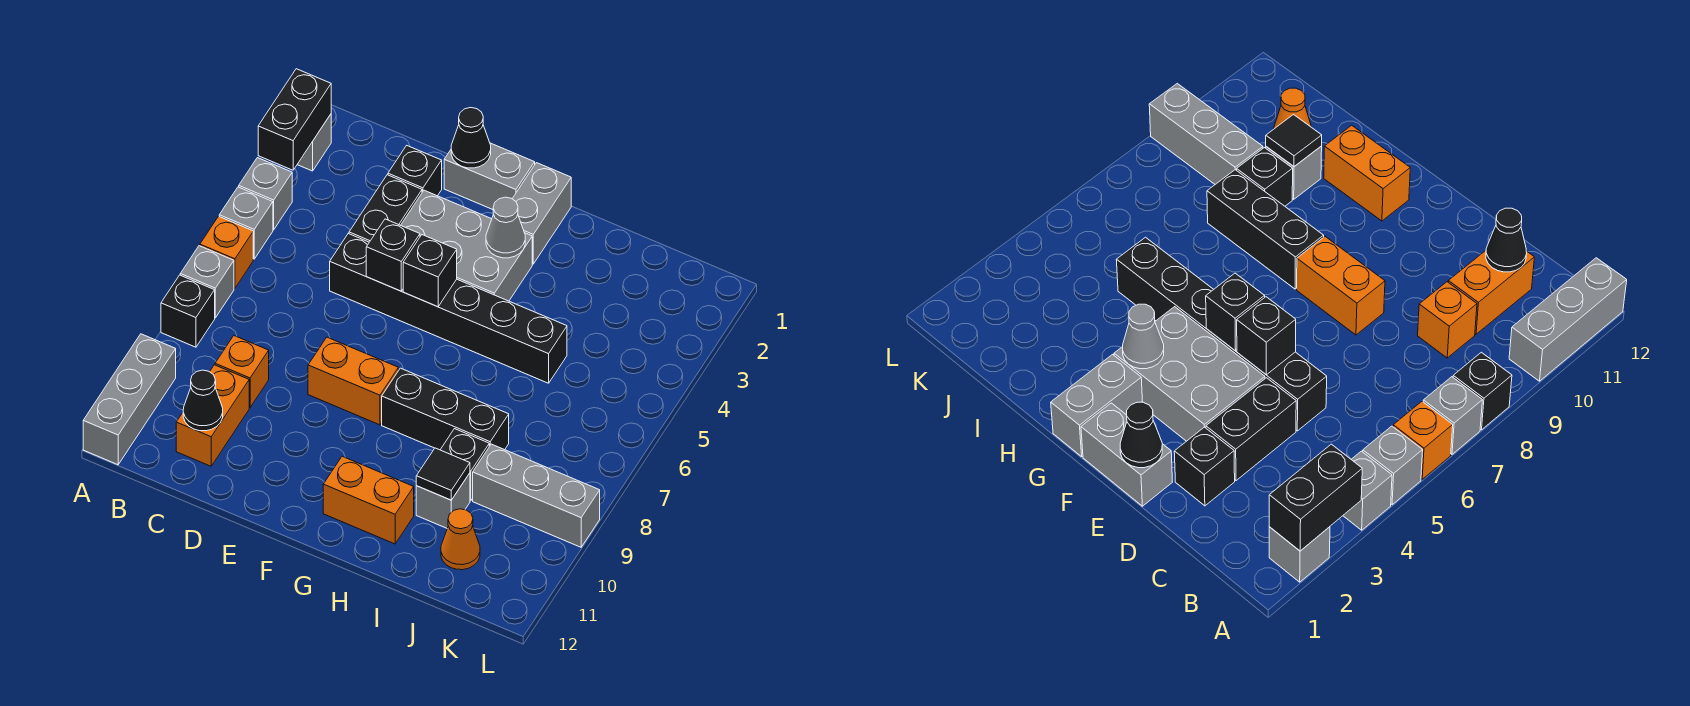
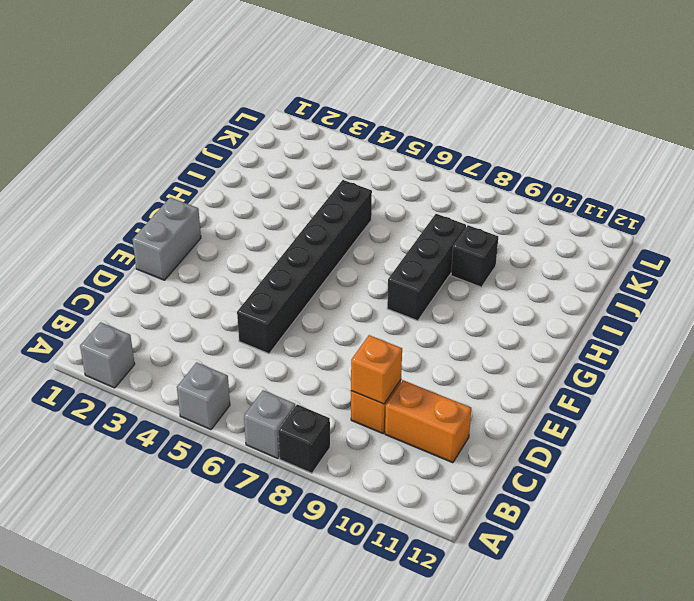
orange brick C9 level 2 -> orange brick A6 level 1
none -> grey brick A4 level 1
none -> grey brick A10:A12 level 1
none -> black brick D2 level 1

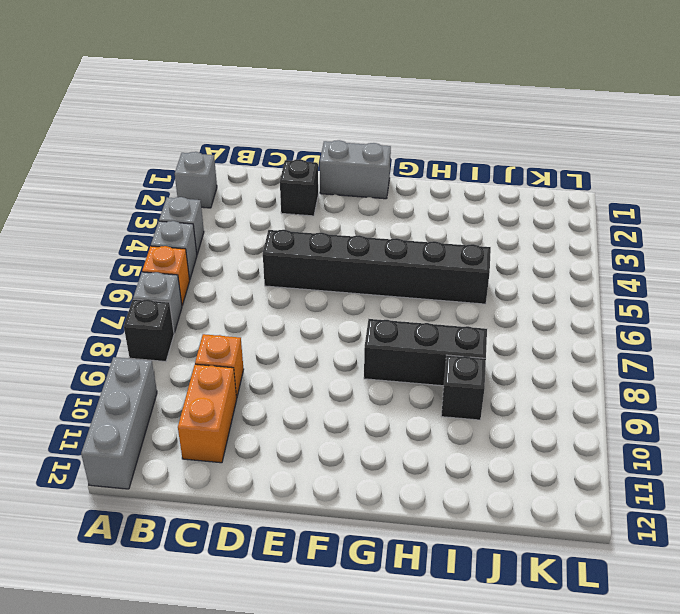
none -> black brick D3:D4 level 1
none -> grey brick E3:G4 level 1
none -> orange brick E8:F8 level 1

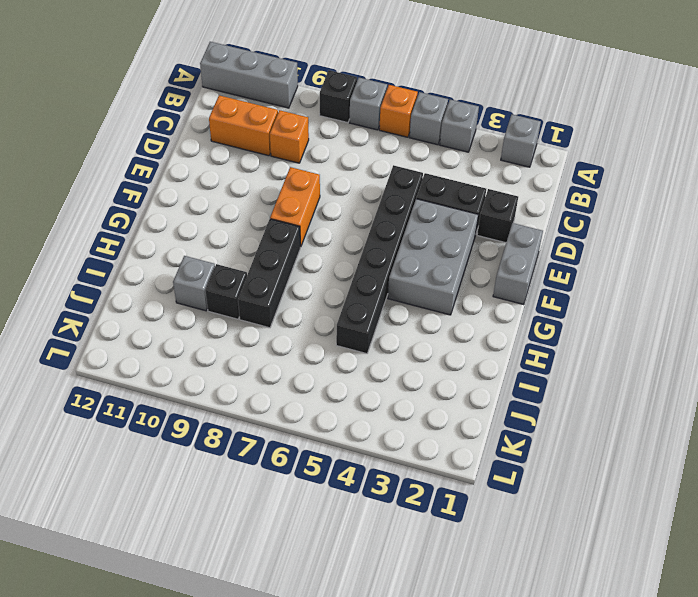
none -> grey brick G1:G2 level 1
none -> orange brick G11:H11 level 1
none -> grey brick J9:L9 level 1

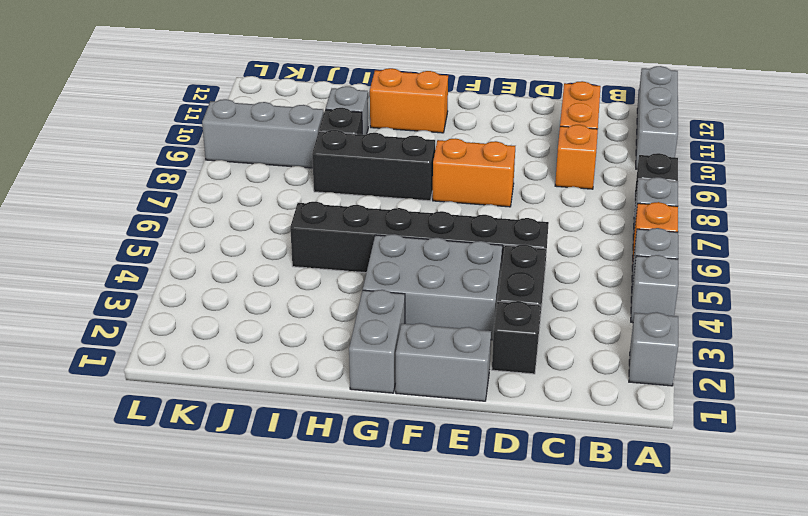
none -> orange cone J11 level 1
none -> black brick A2:A3 level 2
none -> black cone C11 level 2

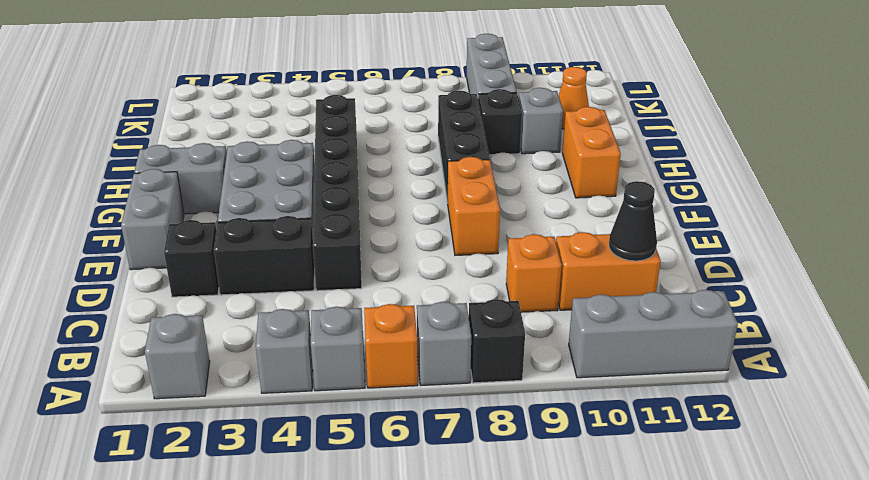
none -> black brick A2:A3 level 2
none -> black cone E1 level 2
none -> black brick E5 level 2

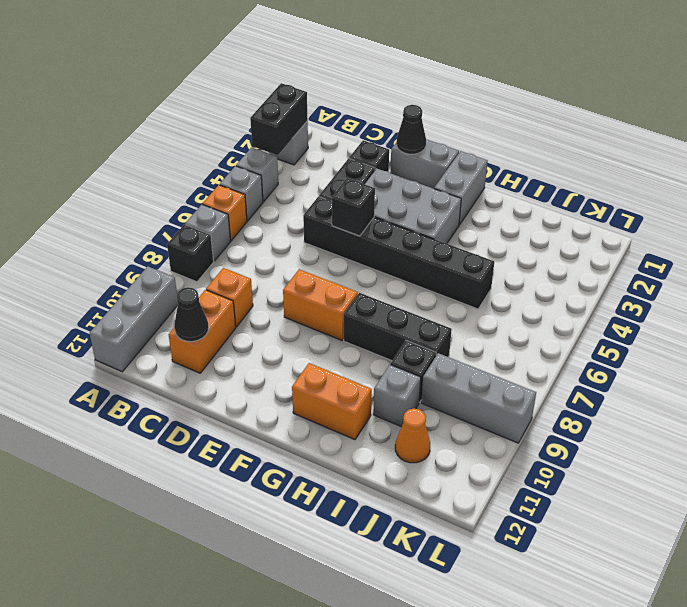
none -> black brick F5 level 2
none -> grey cone G3 level 2
none -> black tile I10 level 2

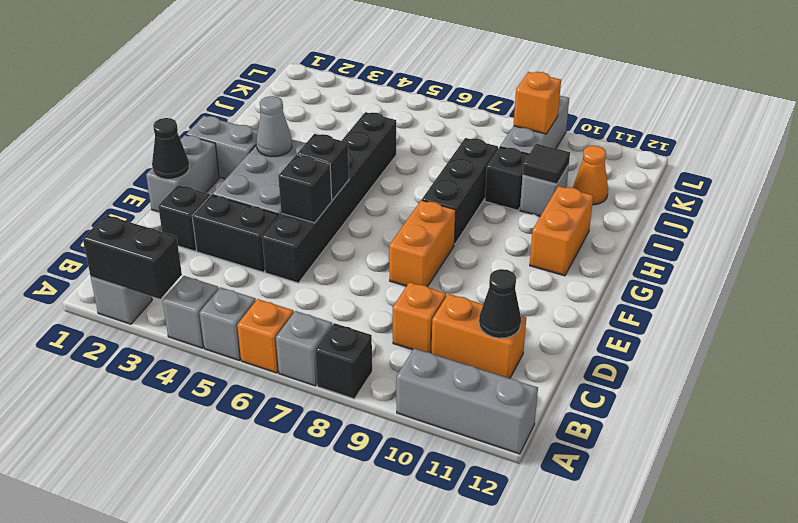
orange brick K9 level 2 -> none

